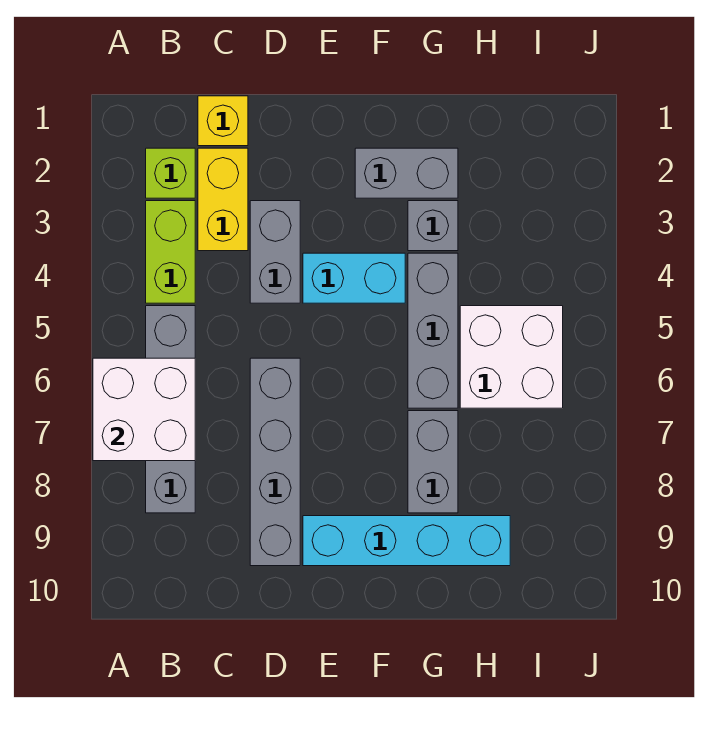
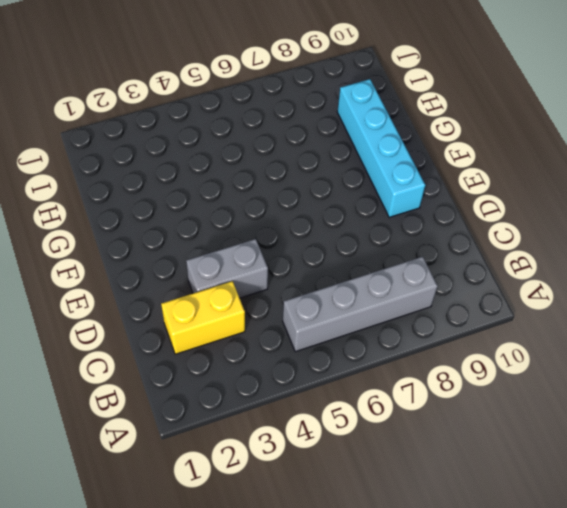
none -> lime brick B2 level 1
none -> lime brick B3:B4 level 1
none -> yellow brick C1 level 1

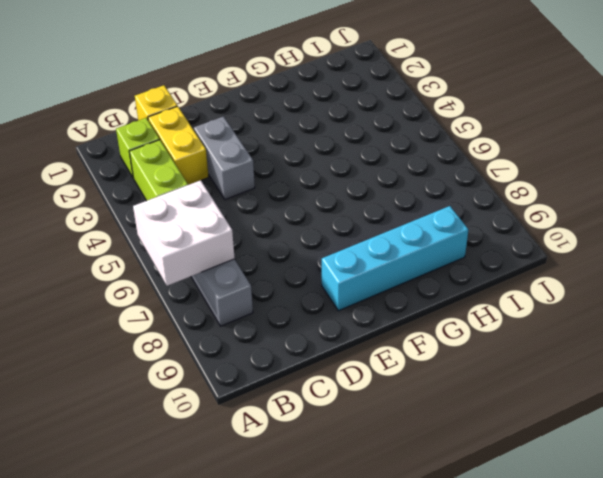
none -> grey brick D6:D9 level 1
none -> cyan brick E4:F4 level 1
none -> grey brick F2:G2 level 1

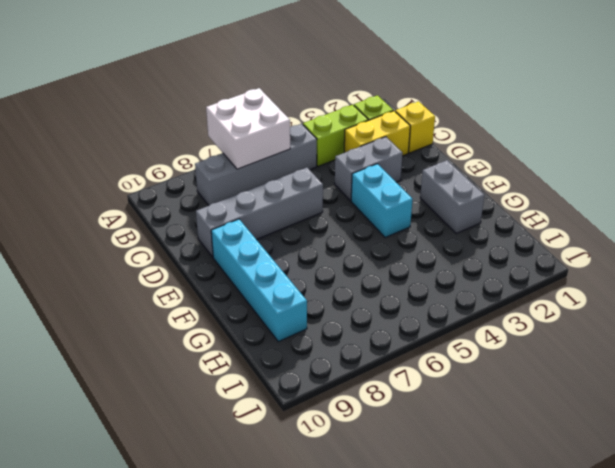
none -> grey brick G3 level 1
none -> grey brick G4:G6 level 1
none -> grey brick G7:G8 level 1

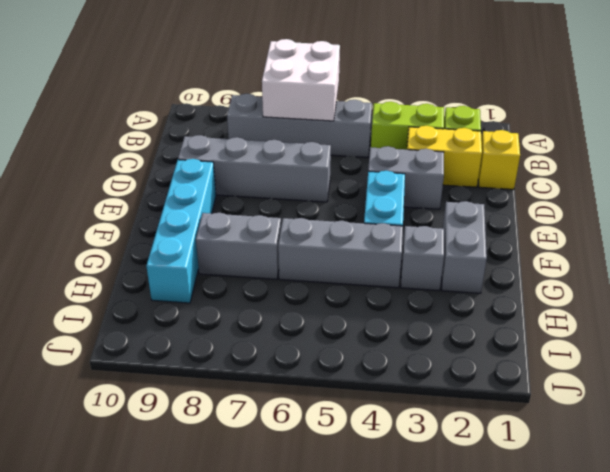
none -> white brick H5:I6 level 1

